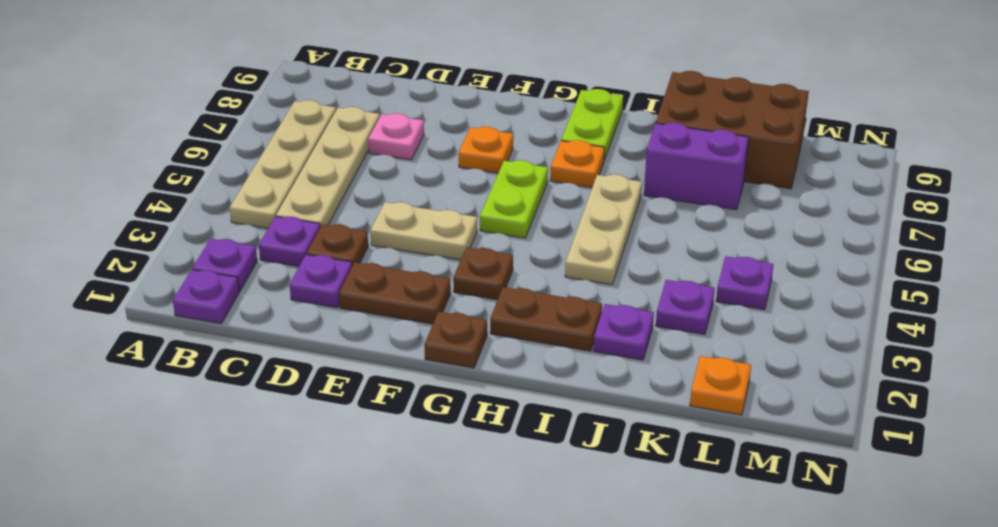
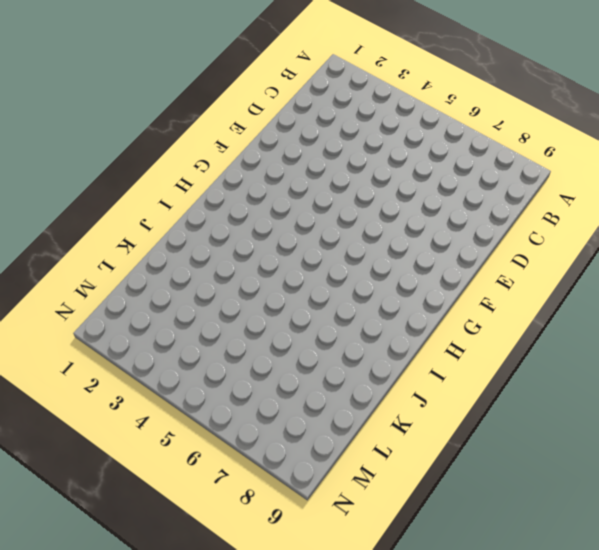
none -> purple plate B1 level 1
none -> purple plate B2 level 1
none -> tan plate B4:B7 level 1

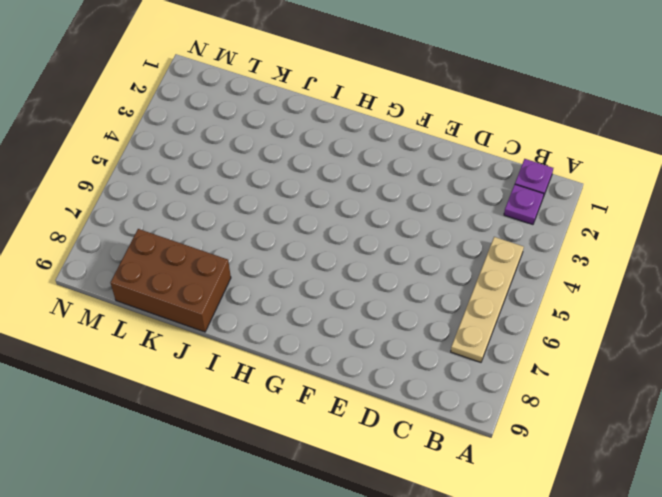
none -> purple plate C3 level 1
none -> tan plate C4:C7 level 1
none -> purple plate D2 level 1

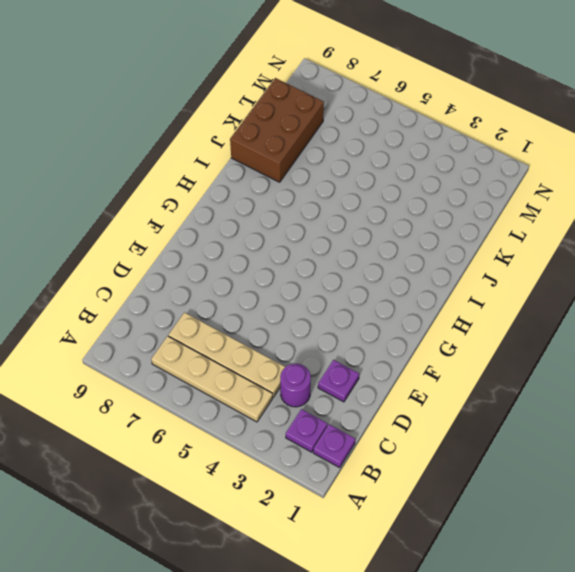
purple round brick C3 level 1 -> purple plate C3 level 1
none -> brown plate D3 level 1
none -> pink plate D7 level 1
none -> brown plate E2:F2 level 1

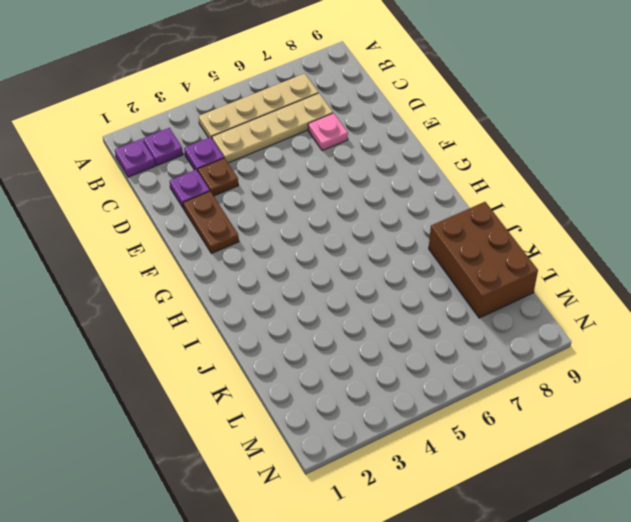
none -> tan plate E4:F4 level 1
none -> orange plate F7 level 1
none -> brown plate G1 level 1

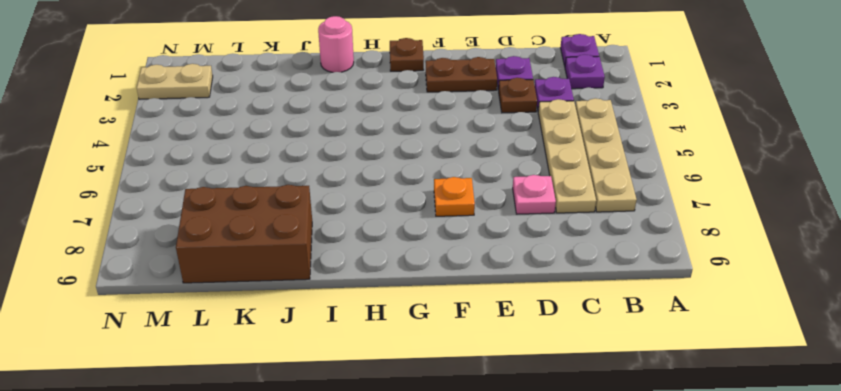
pink round brick I1 level 1 -> none
tan plate M2:N2 level 1 -> tan plate E4:F4 level 1
none -> brown plate G3 level 1
none -> lime plate G5:G6 level 1
none -> brown plate H2:I2 level 1

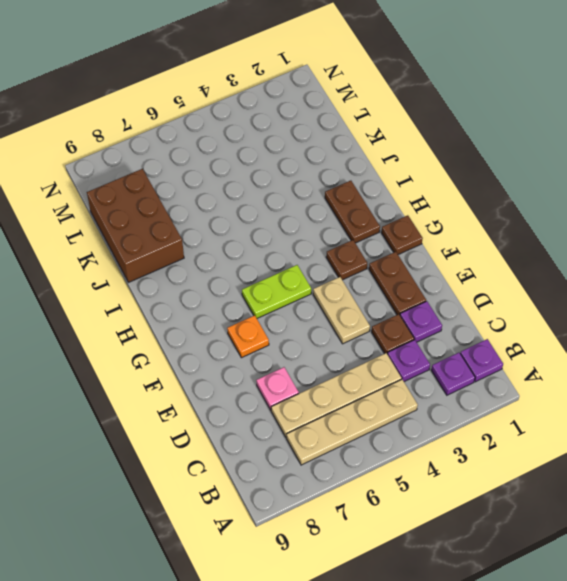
none -> orange plate H7 level 1
none -> lime plate H8:H9 level 1
none -> tan plate I4:I6 level 1

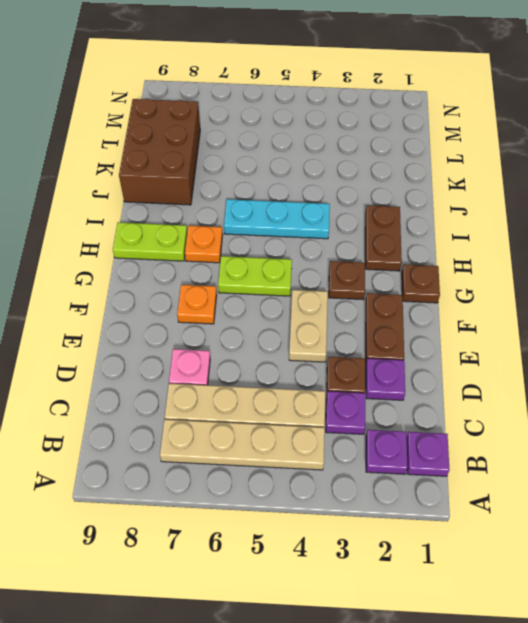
cyan plate I4:I6 level 1 -> tan plate I4:I6 level 1
none -> purple plate J2 level 1
none -> purple brick J7:K7 level 1
none -> purple plate K3 level 1

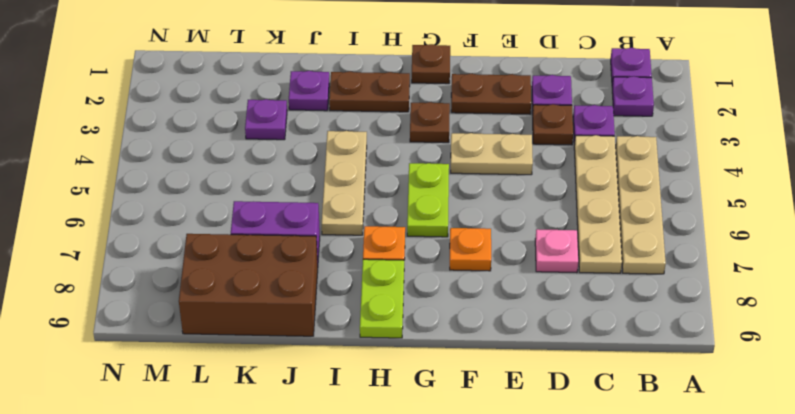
none -> orange plate L1 level 1
none -> purple plate L4 level 1

